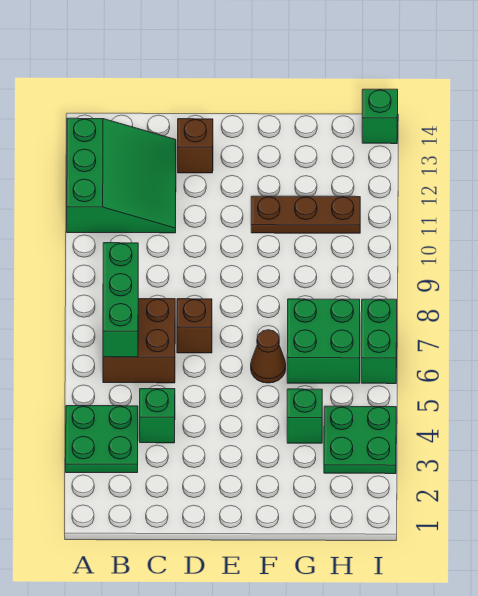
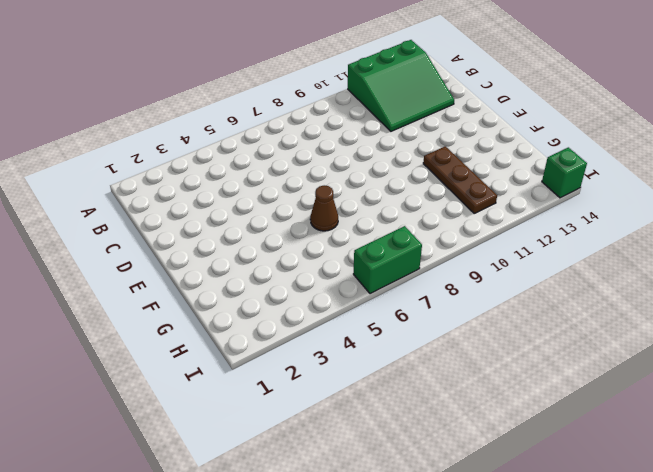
none -> green plate A3:B4 level 1
none -> brown brick B6:C7 level 1
none -> green brick C4 level 1

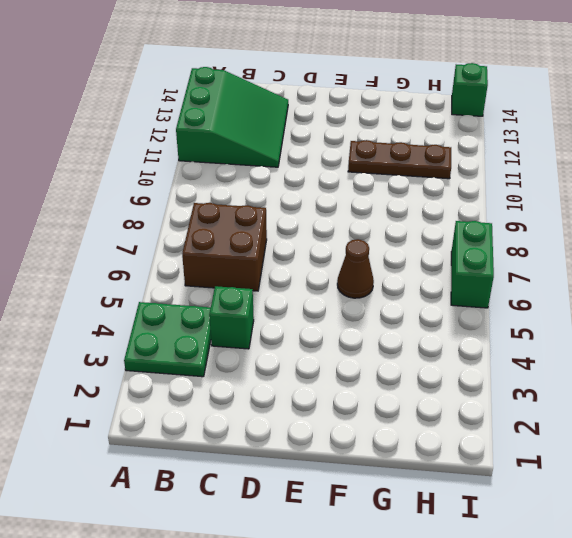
none -> brown brick D7 level 1
none -> brown brick D13 level 1
none -> green brick G4 level 1

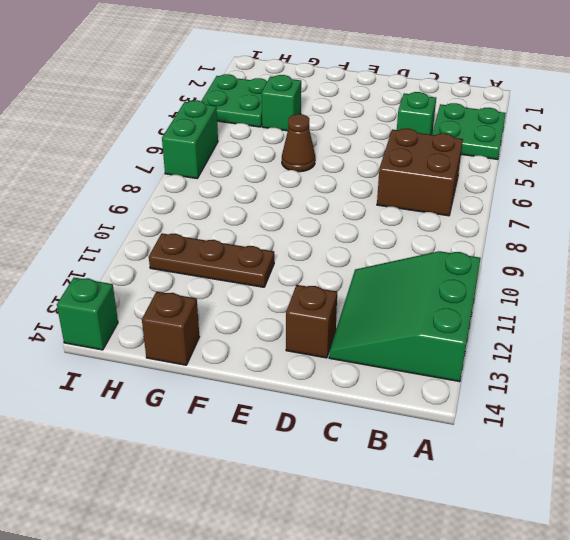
brown brick G14 level 1 -> brown brick D7 level 1
none -> green brick G6:H7 level 1
none -> green brick B6:B8 level 2

